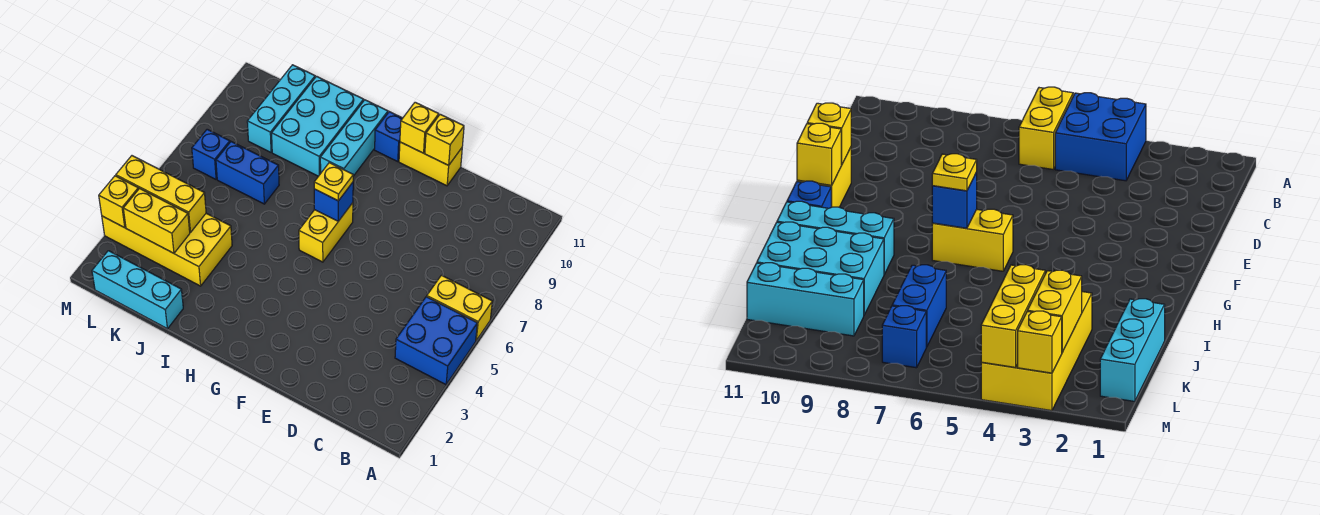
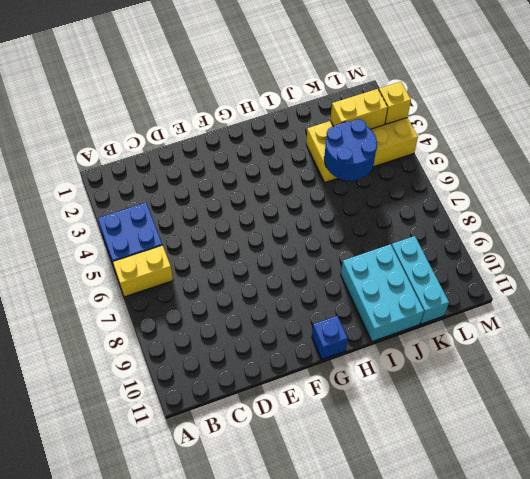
blue round brick J4:K5 level 2 -> yellow brick K4:M4 level 2
none -> yellow brick E11:F11 level 1
none -> yellow brick G6:G7 level 1
none -> cyan brick H9:H11 level 1

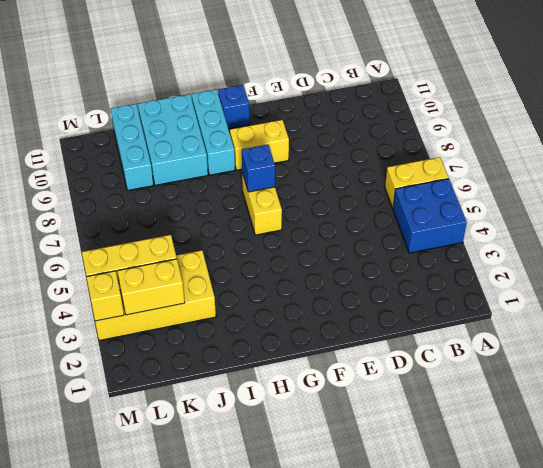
yellow brick F9:G9 level 1 -> yellow brick E11:F11 level 1
none -> cyan brick J1:L1 level 1
none -> blue brick J7:K7 level 1
none -> blue brick L7 level 1

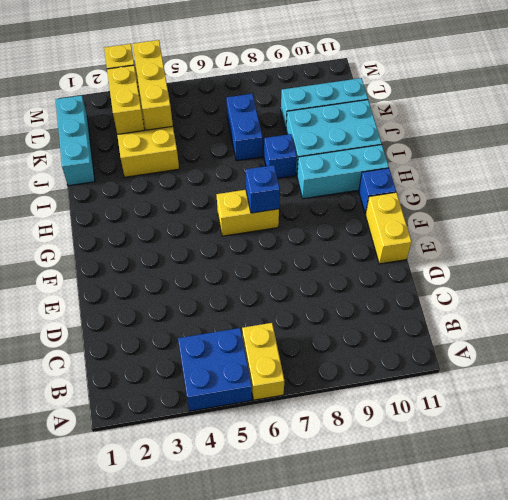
blue brick I8 level 1 -> blue brick L7 level 1
none -> yellow brick E11 level 2
none -> yellow brick F11 level 2
none -> yellow plate G7 level 3

